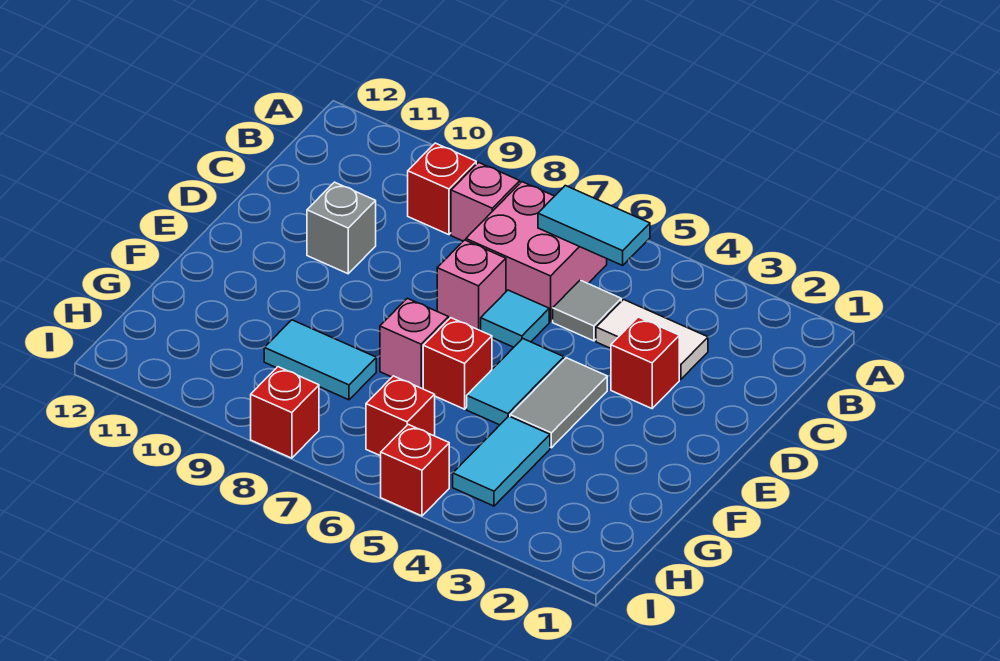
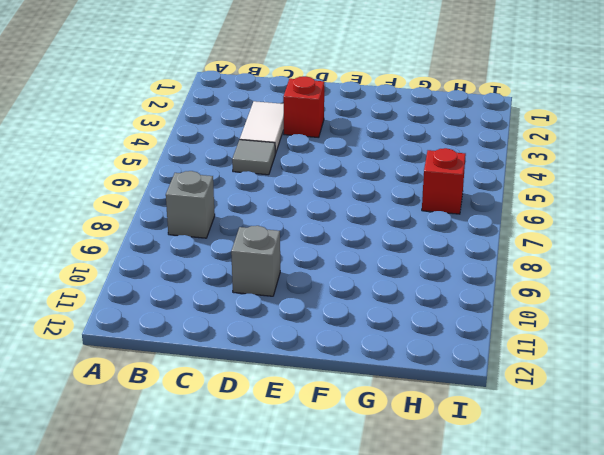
grey brick B8 level 1 -> pink brick B8 level 1
none -> pink brick B6:C7 level 1
none -> red brick B9 level 1
none -> cyan tile D6 level 1

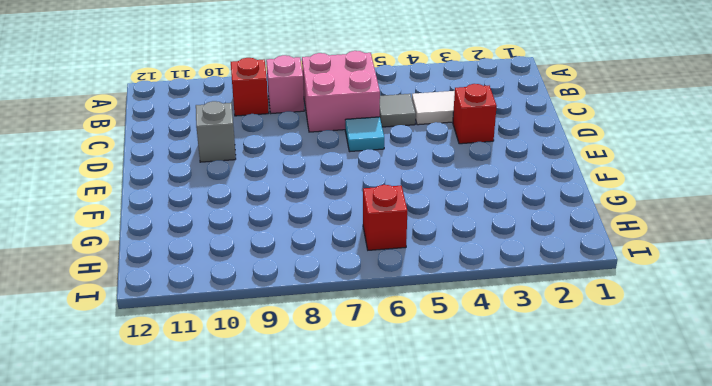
none -> pink brick D7 level 1
none -> grey tile E4:F4 level 1
none -> cyan tile E5:F5 level 1

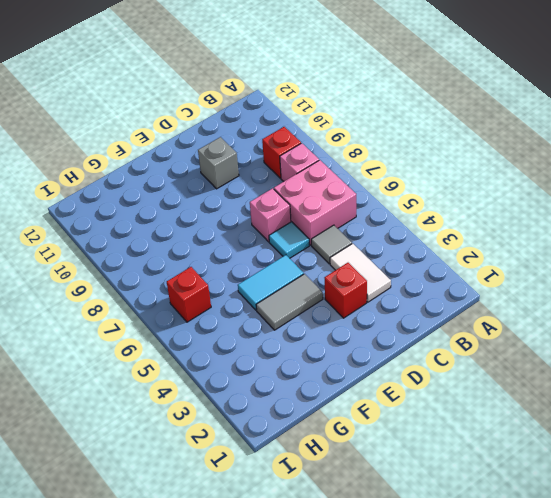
none -> red brick F6 level 1
none -> pink brick F7 level 1
none -> cyan tile G4:H4 level 1

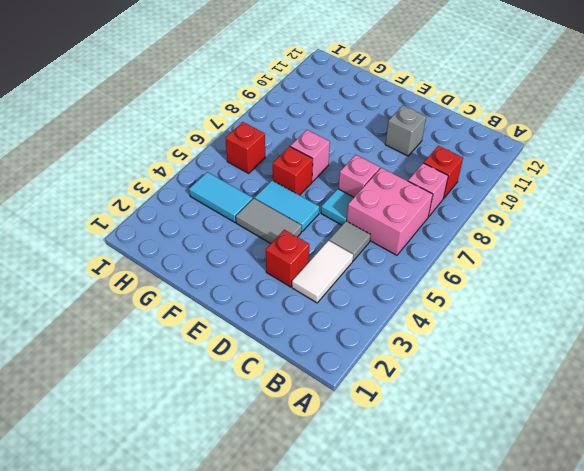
none -> cyan tile G8:G9 level 1
none -> red brick I5 level 1
none -> red brick I8 level 1

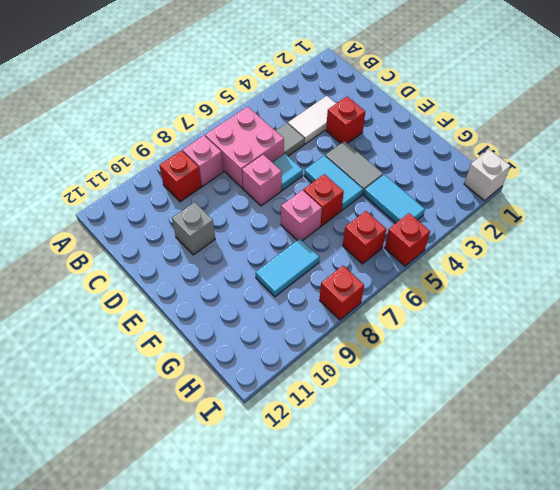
white brick I1 level 1 -> none
none -> cyan tile B5:B6 level 2

